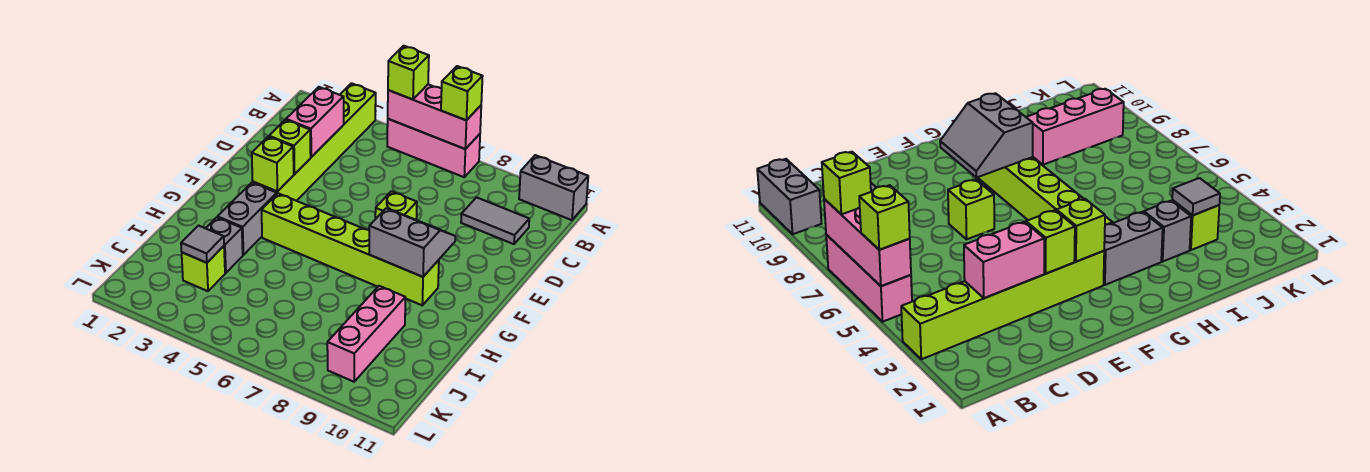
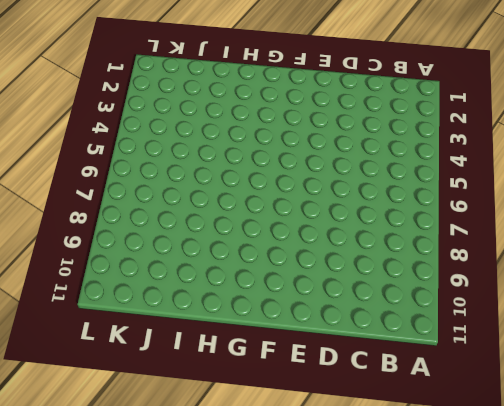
none -> lime brick A3:F3 level 1
none -> pink brick A5:A7 level 1
none -> grey brick A10:A11 level 1

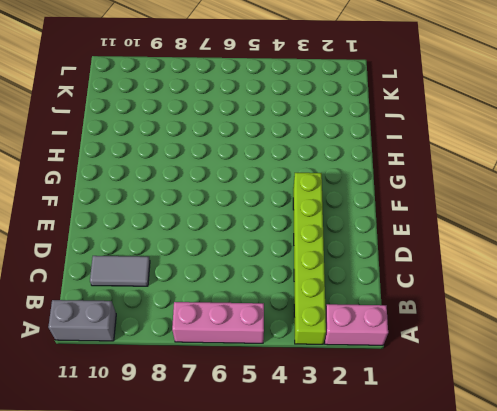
pink brick A1:A2 level 1 -> pink brick C3:D3 level 2
none -> lime brick E7 level 1
none -> grey brick G3:H3 level 1
none -> lime brick G4:G9 level 1

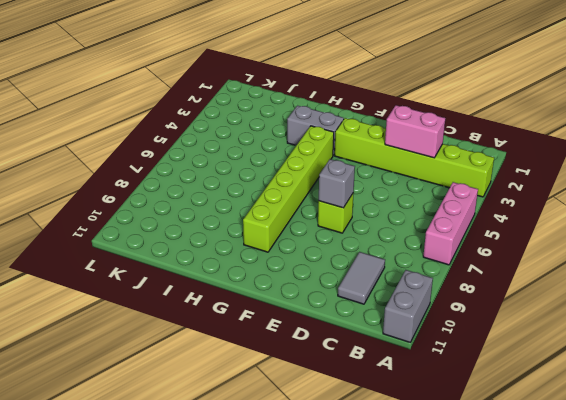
grey brick E7 level 2 -> grey brick I3 level 1
none -> pink brick I9:K9 level 1
none -> lime brick J3 level 1
none -> pink brick A5:A7 level 2

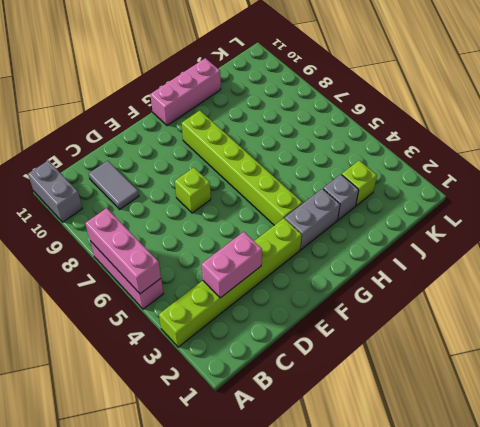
pink brick G11:I11 level 1 -> pink brick I9:K9 level 1
none -> lime brick E3 level 2
none -> lime brick F3 level 2
none -> grey slope F8:G9 level 2 top G

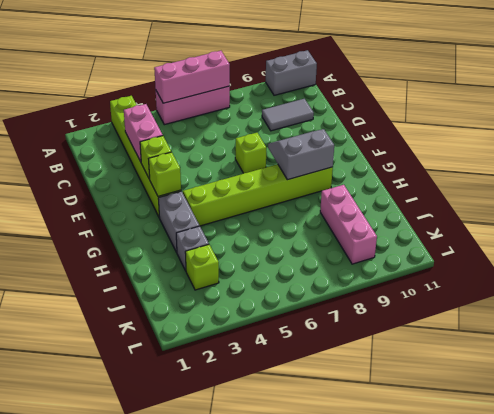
none -> grey tile J3 level 2
none -> lime brick A5 level 3
none -> lime brick A7 level 3

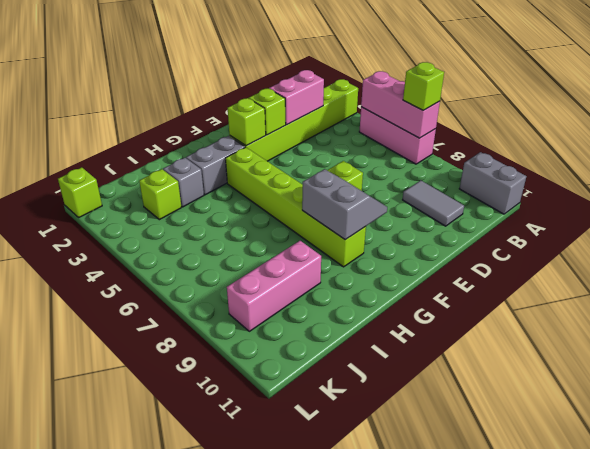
lime brick L1 level 1 -> lime brick A5 level 3
none -> grey tile J3 level 2

